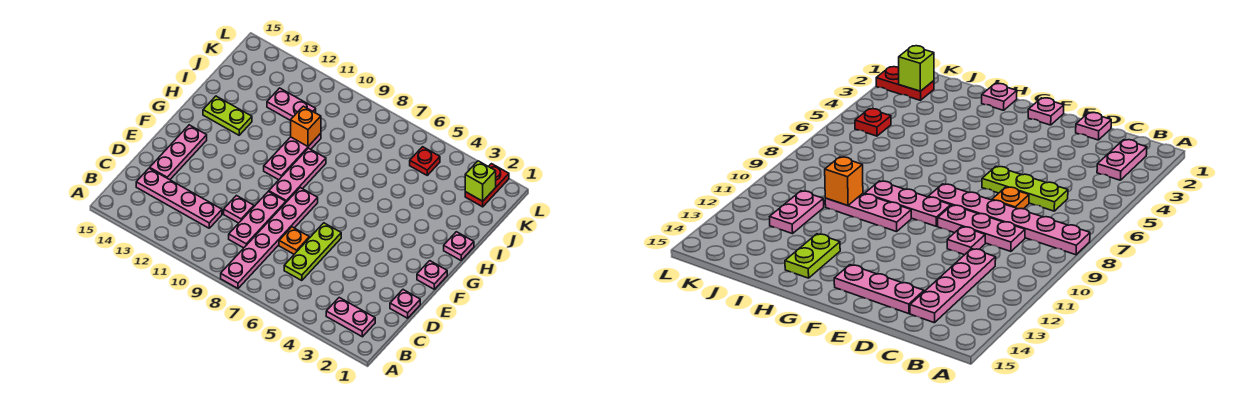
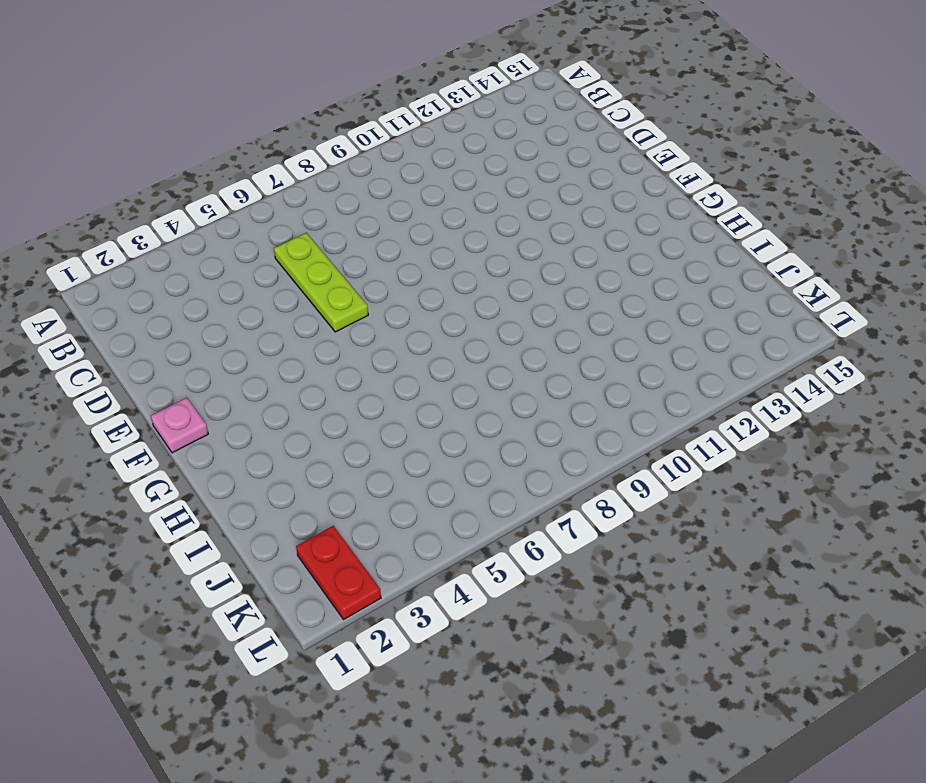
none -> pink plate A8:F8 level 1
none -> pink plate B2:B3 level 1
none -> pink plate C9:E9 level 1

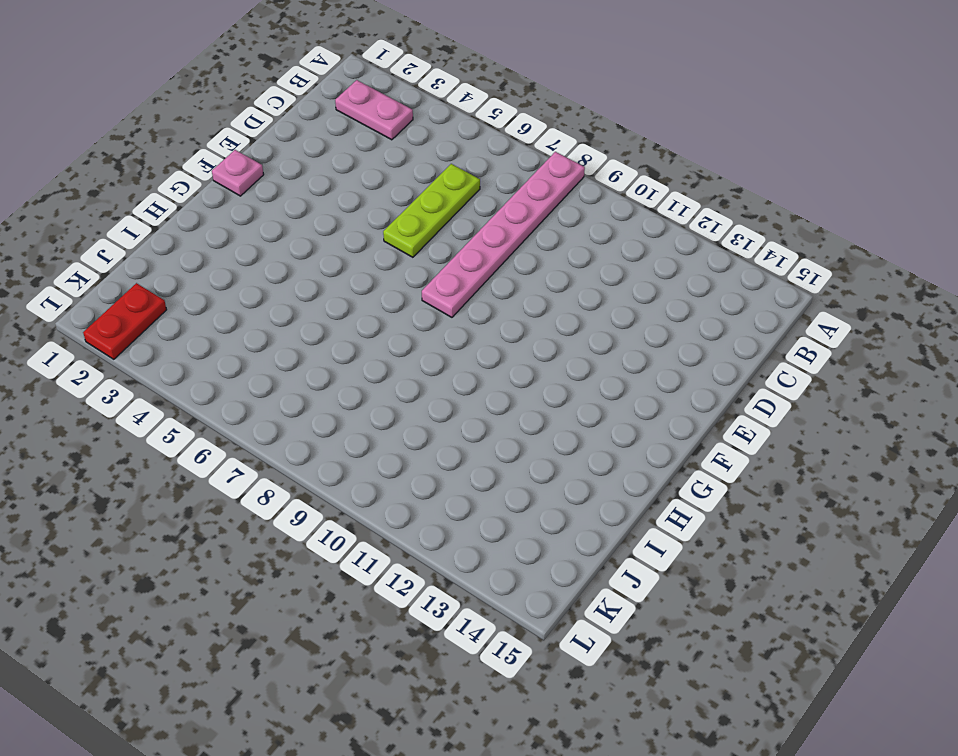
none -> pink plate C9:E9 level 1
none -> pink plate C11:C14 level 1
none -> pink plate D1 level 1

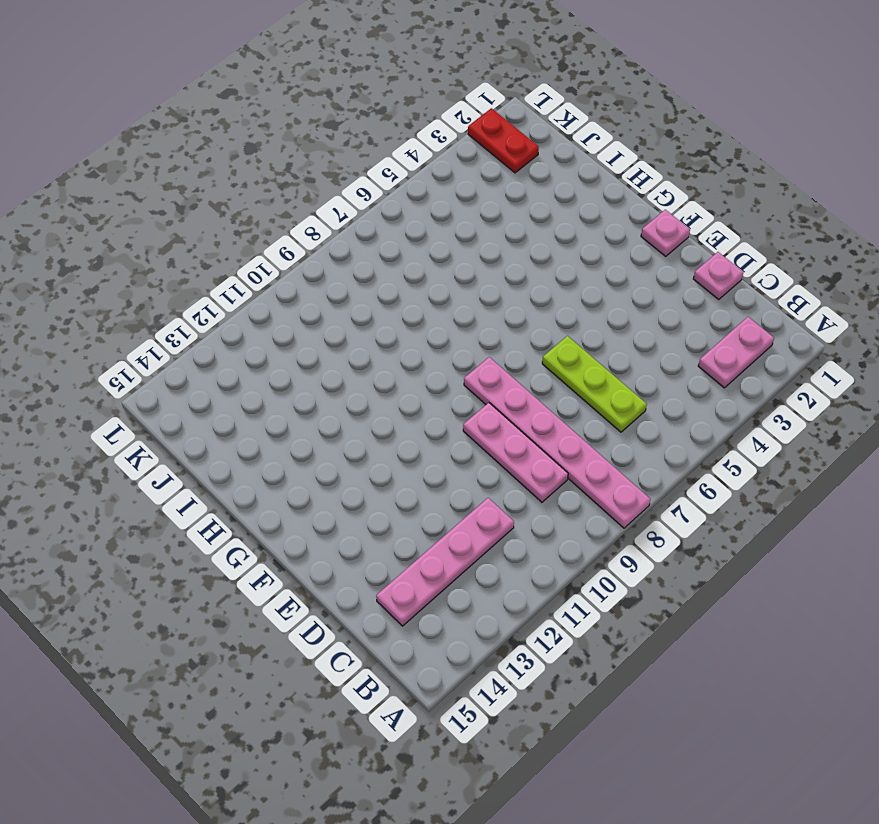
none -> orange plate D7 level 1
none -> pink plate D10 level 1
none -> pink plate D14:F14 level 1

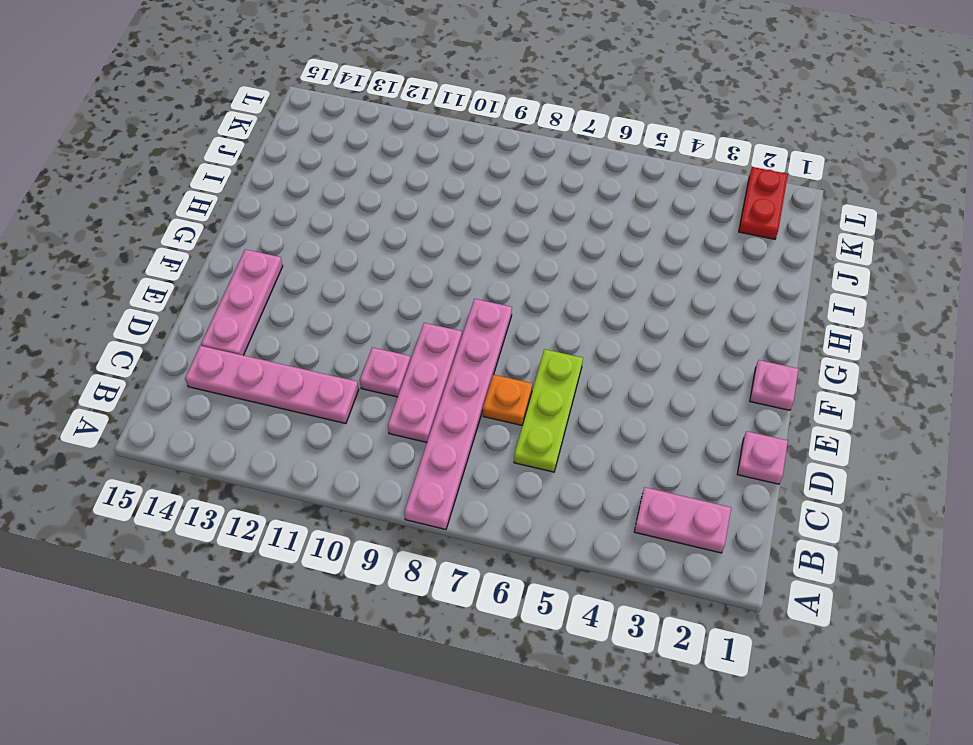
none -> pink plate F9:H9 level 1
none -> pink plate G10:I10 level 1
none -> pink plate H1 level 1

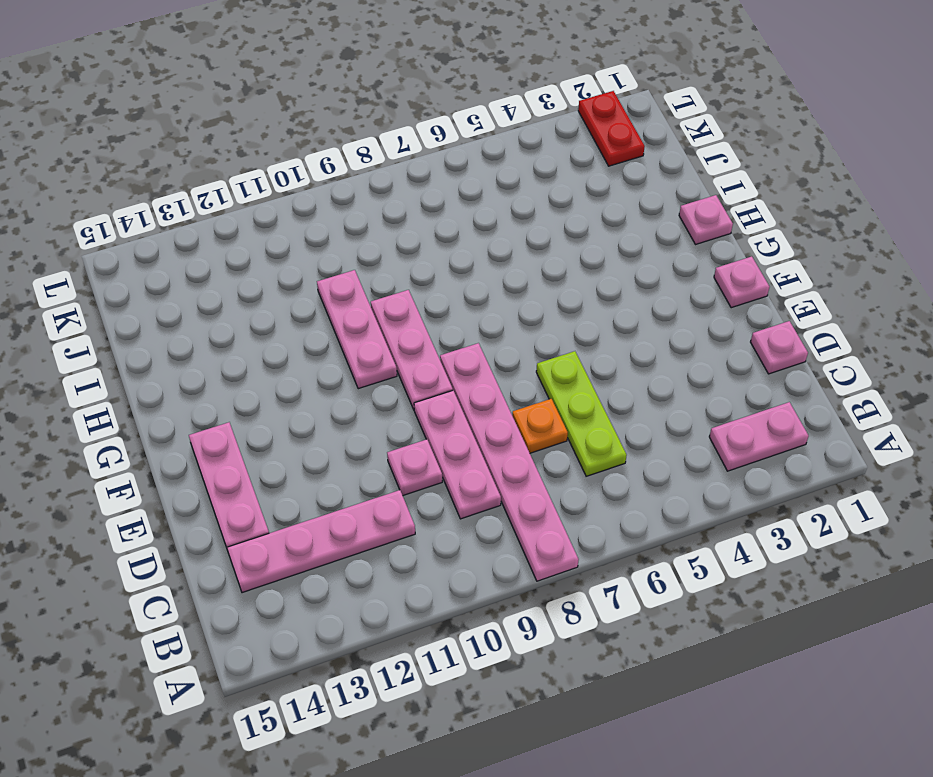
none -> lime plate H13:H14 level 1
none -> pink plate J11:J12 level 1
none -> red plate K5 level 1

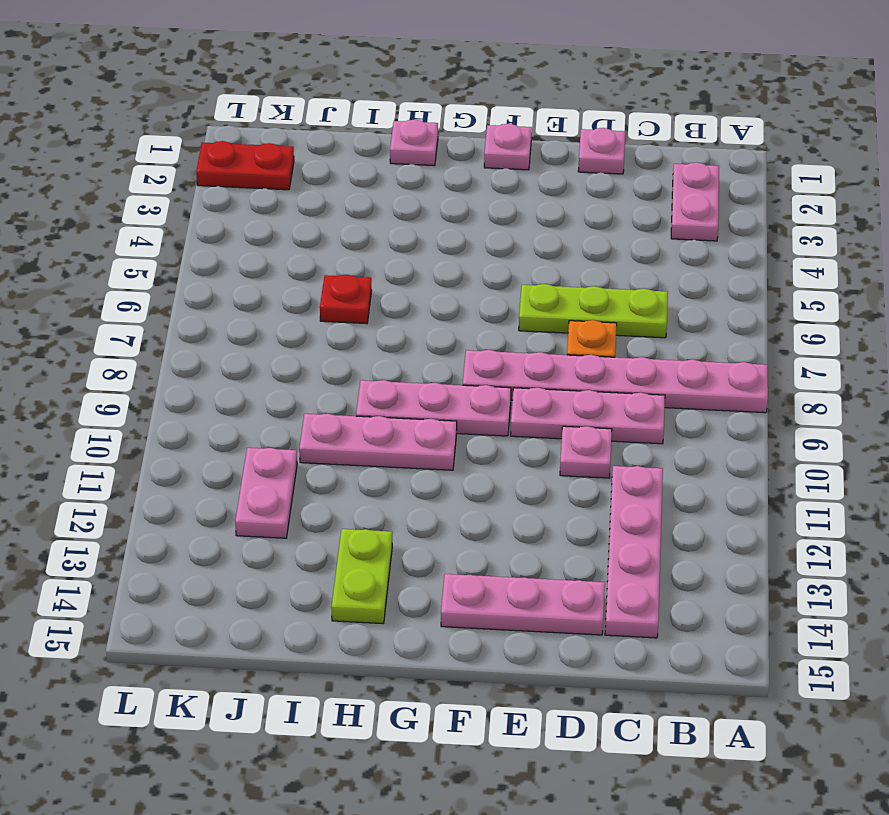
red plate I6 level 1 -> red plate K5 level 1
none -> orange brick I10 level 2
none -> lime brick K2 level 2

